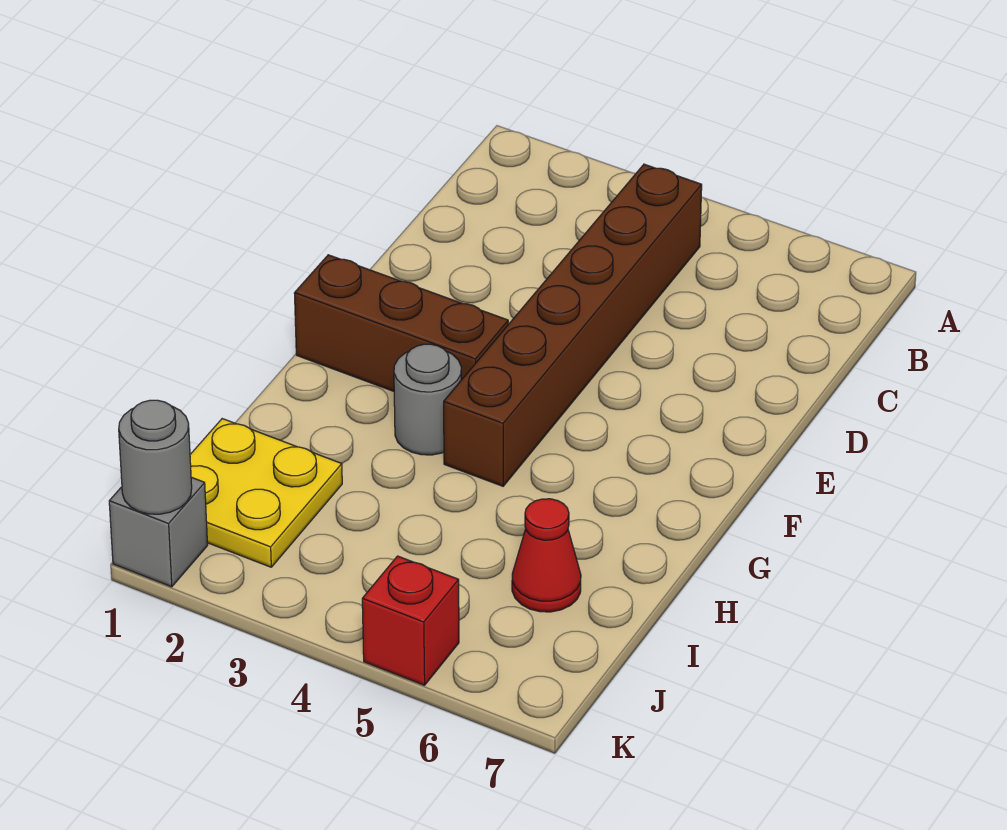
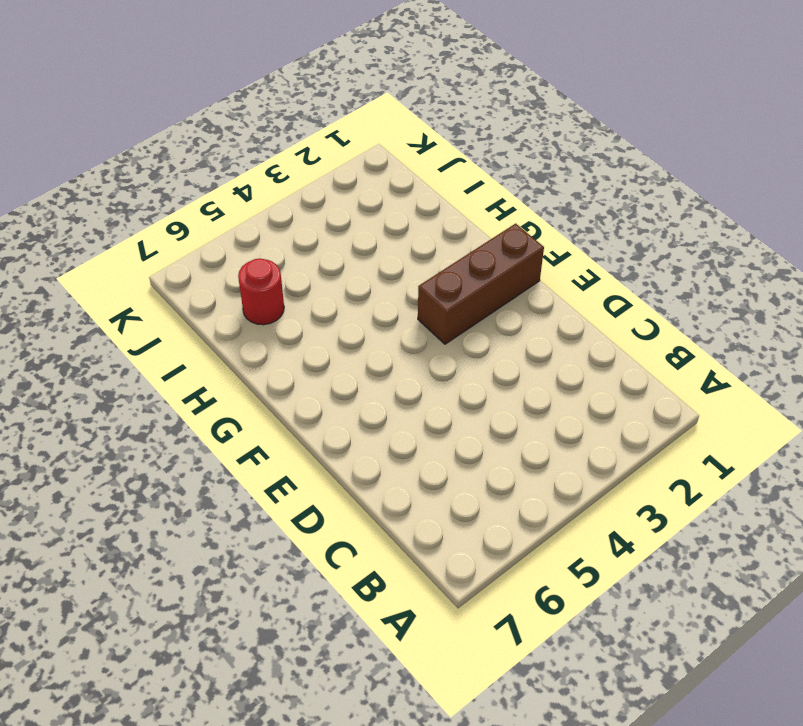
red round brick I6 level 1 -> red cone I6 level 1
none -> brown brick B4:G4 level 1
none -> grey round brick G3 level 1

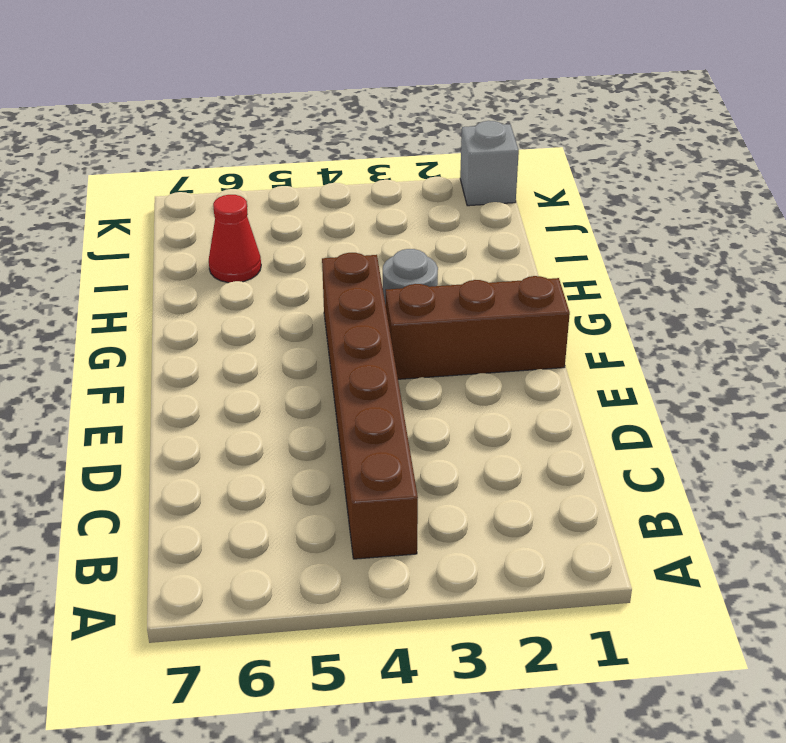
none -> yellow plate I1:J2 level 1
none -> red brick K5 level 1

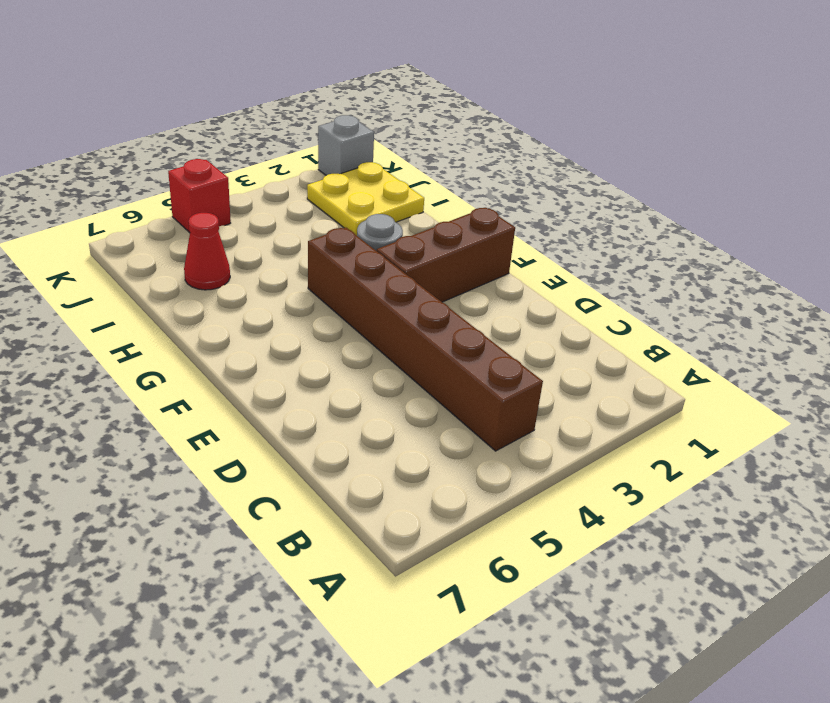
none -> grey round brick K1 level 2

